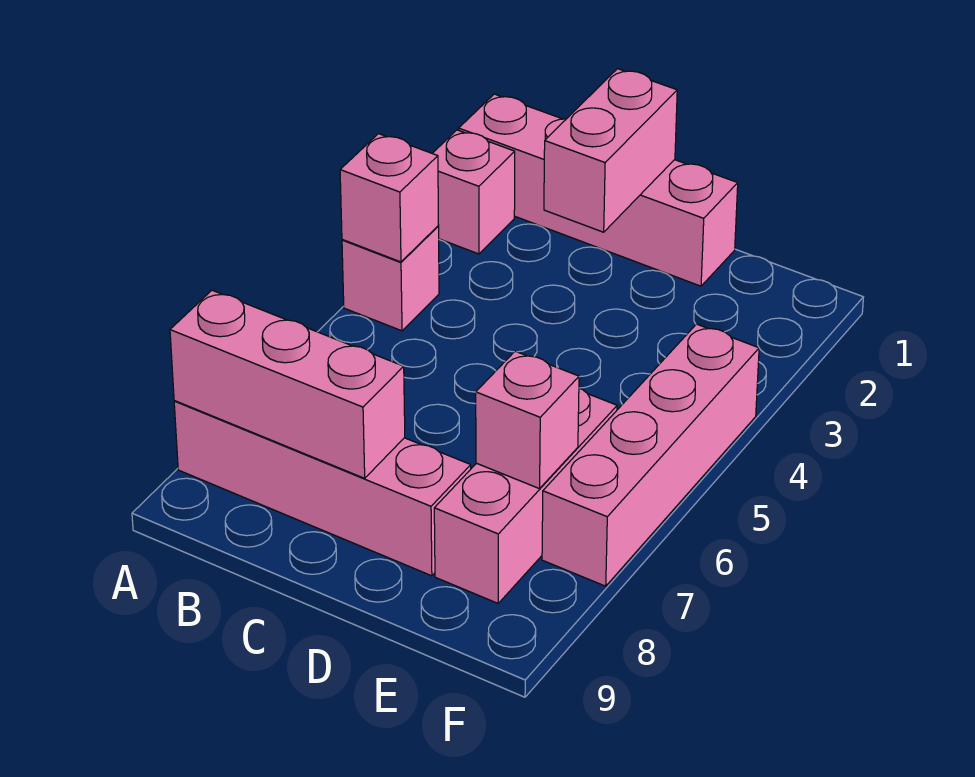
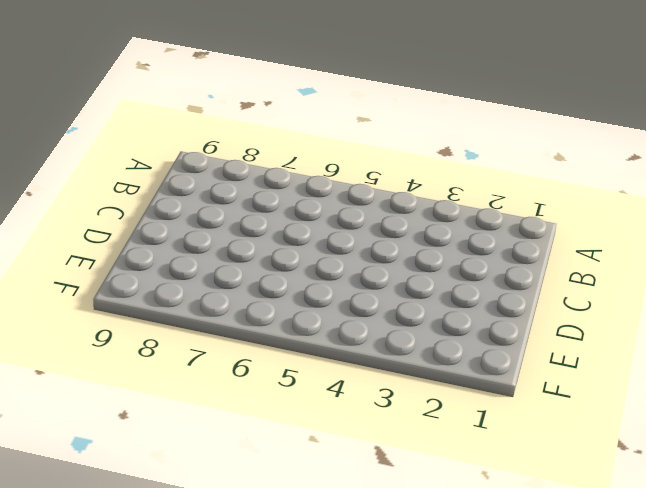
none -> pink brick A1:D1 level 1
none -> pink brick A2 level 1

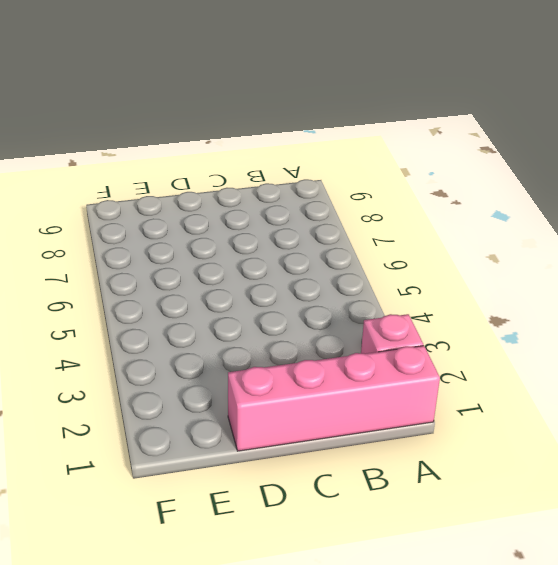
none -> pink brick A4 level 1
none -> pink brick A8:D8 level 1

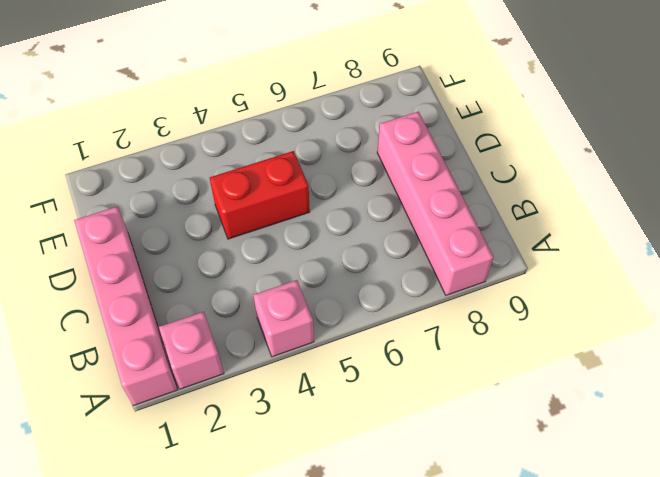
red brick D4:D5 level 1 -> none
none -> pink brick E6:E8 level 1
none -> pink brick F4:F7 level 1

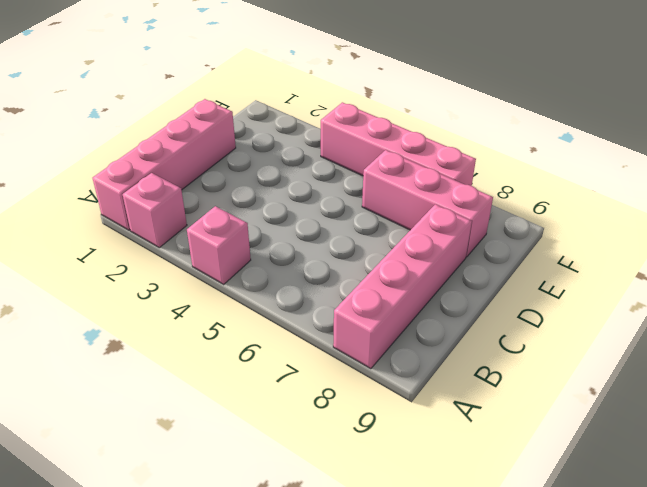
none -> pink brick A4 level 2
none -> pink brick A8:C8 level 2

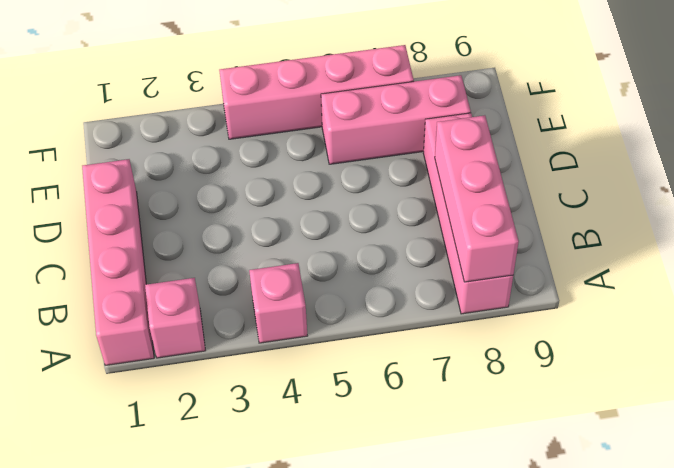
none -> pink brick A4 level 2
none -> pink brick C1:C2 level 2

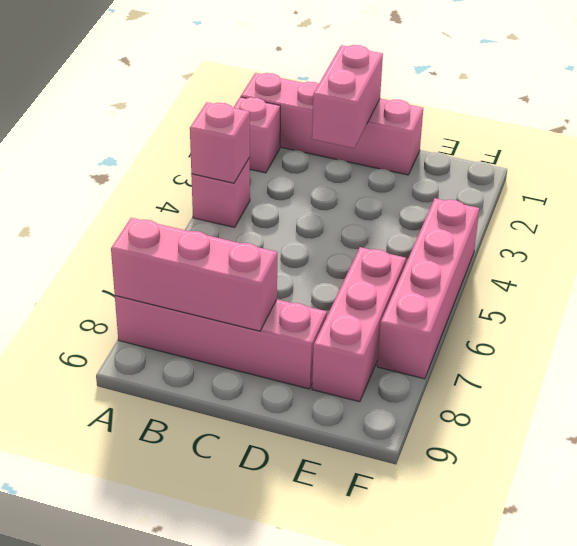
none -> pink brick E7 level 2

